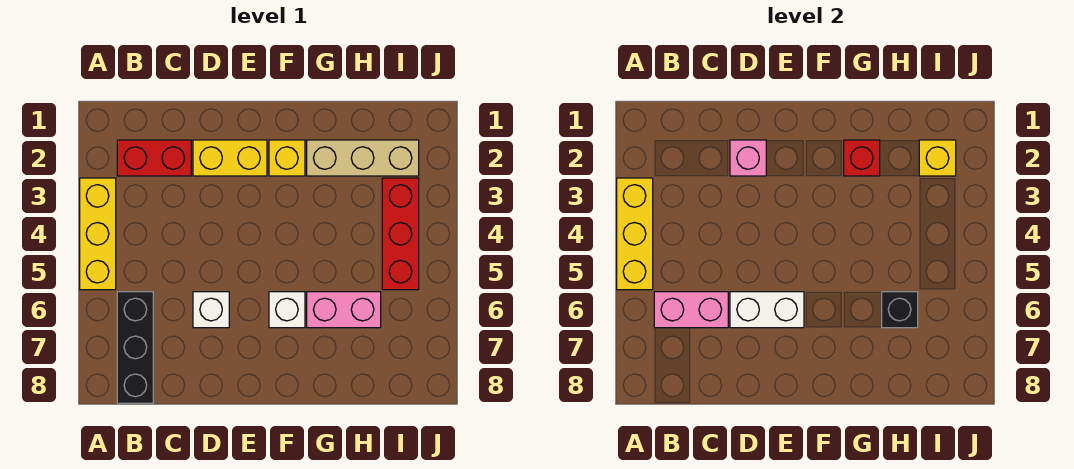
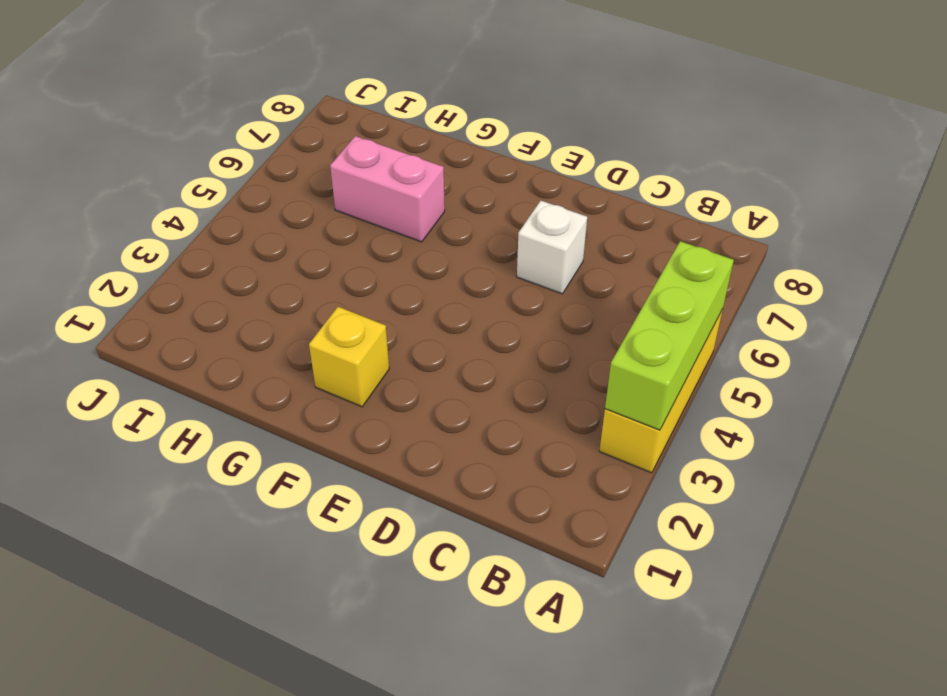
lime brick A3:A5 level 2 -> yellow brick A3:A5 level 2
none -> red brick B2:C2 level 1
none -> black brick B6:B8 level 1
none -> yellow brick D2:E2 level 1

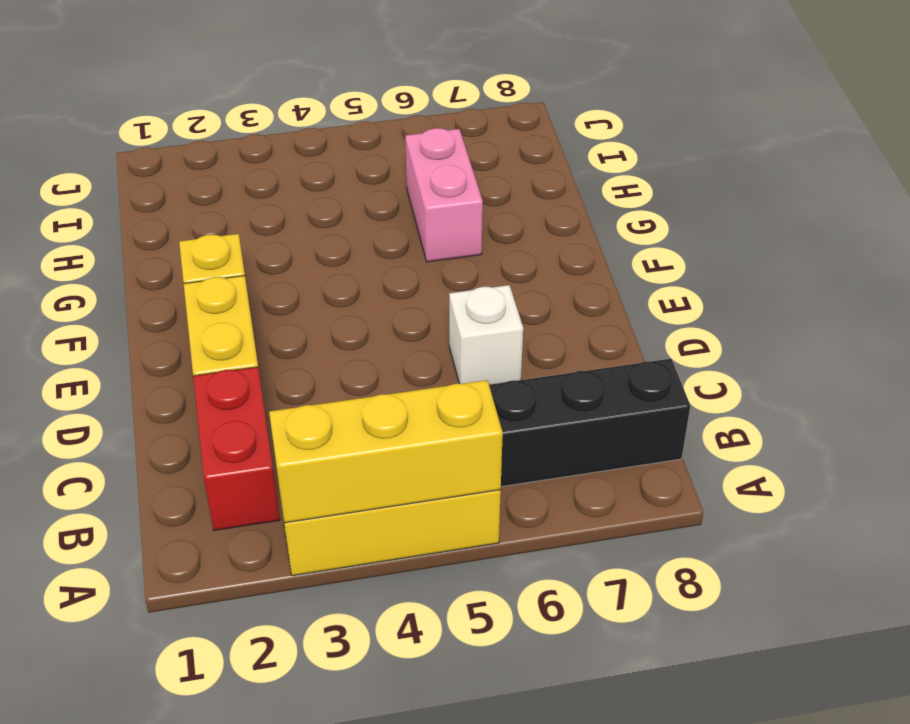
none -> white brick F6 level 1
none -> tan brick G2:I2 level 1
none -> red brick I3:I5 level 1

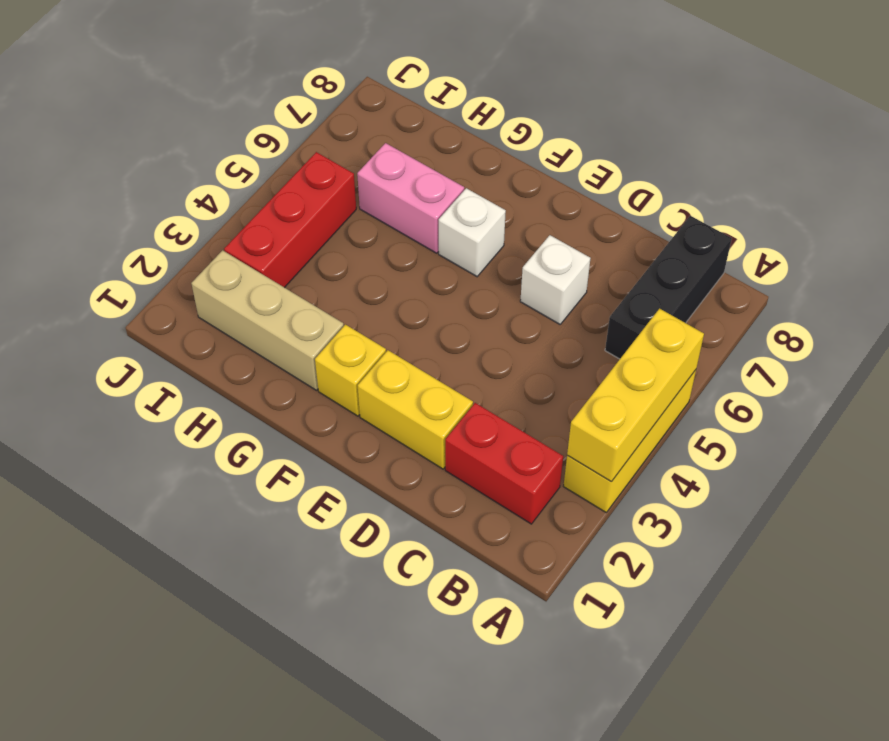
none -> pink brick B6:C6 level 2
none -> pink brick D2 level 2
none -> white brick D6:E6 level 2

